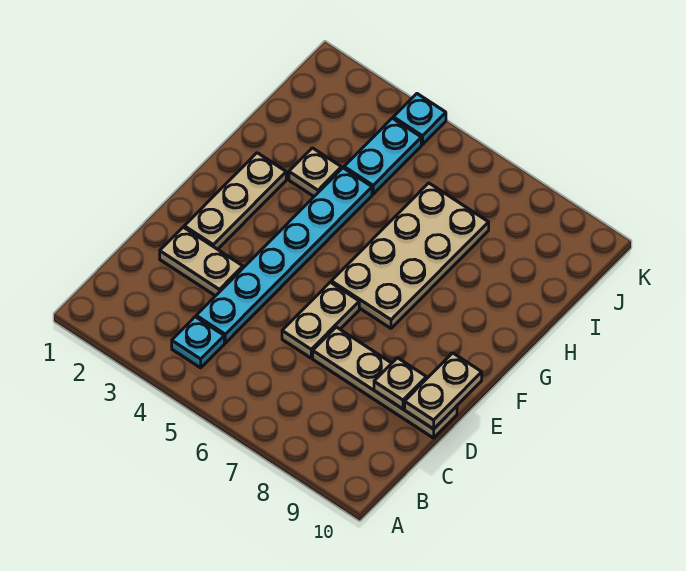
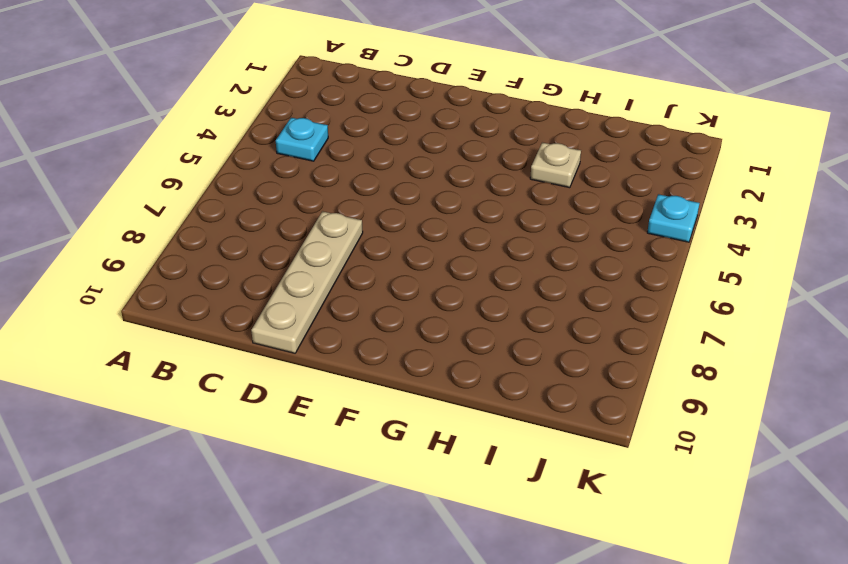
none -> cyan plate C4:H4 level 1
none -> tan plate D2:D3 level 1
none -> tan plate D6:E6 level 1

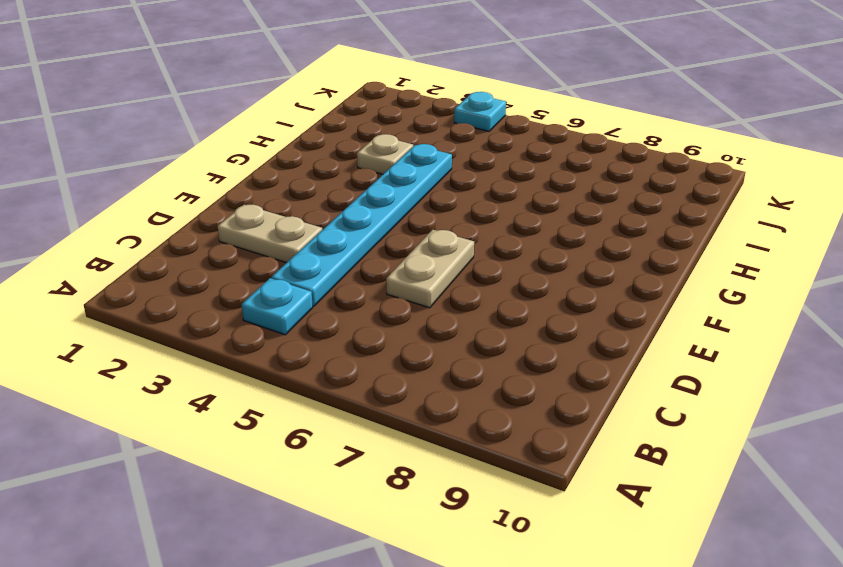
none -> tan plate D7:D10 level 1
none -> tan plate E2:G2 level 1
none -> tan plate F6:I7 level 1

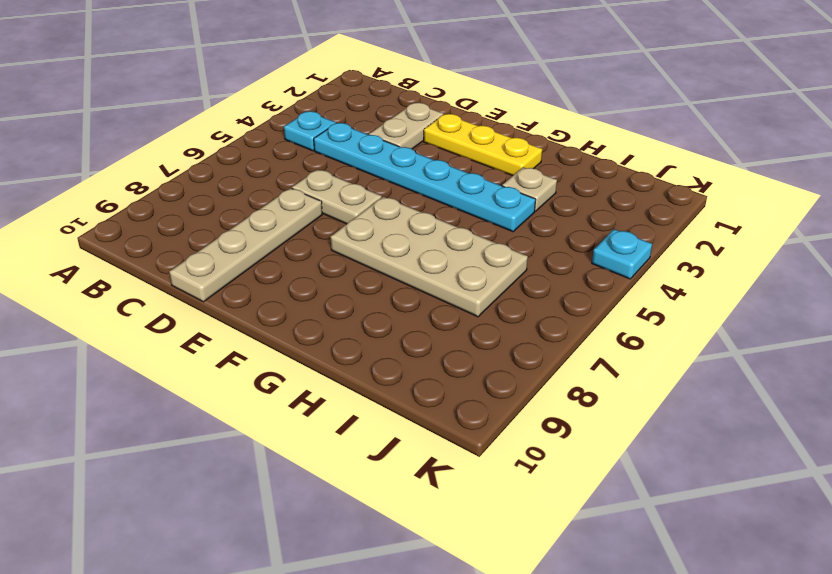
yellow plate E2:G2 level 1 -> tan plate E2:G2 level 1
none -> cyan plate I4:J4 level 1
none -> tan plate D9 level 2
none -> tan plate D10:E10 level 2

